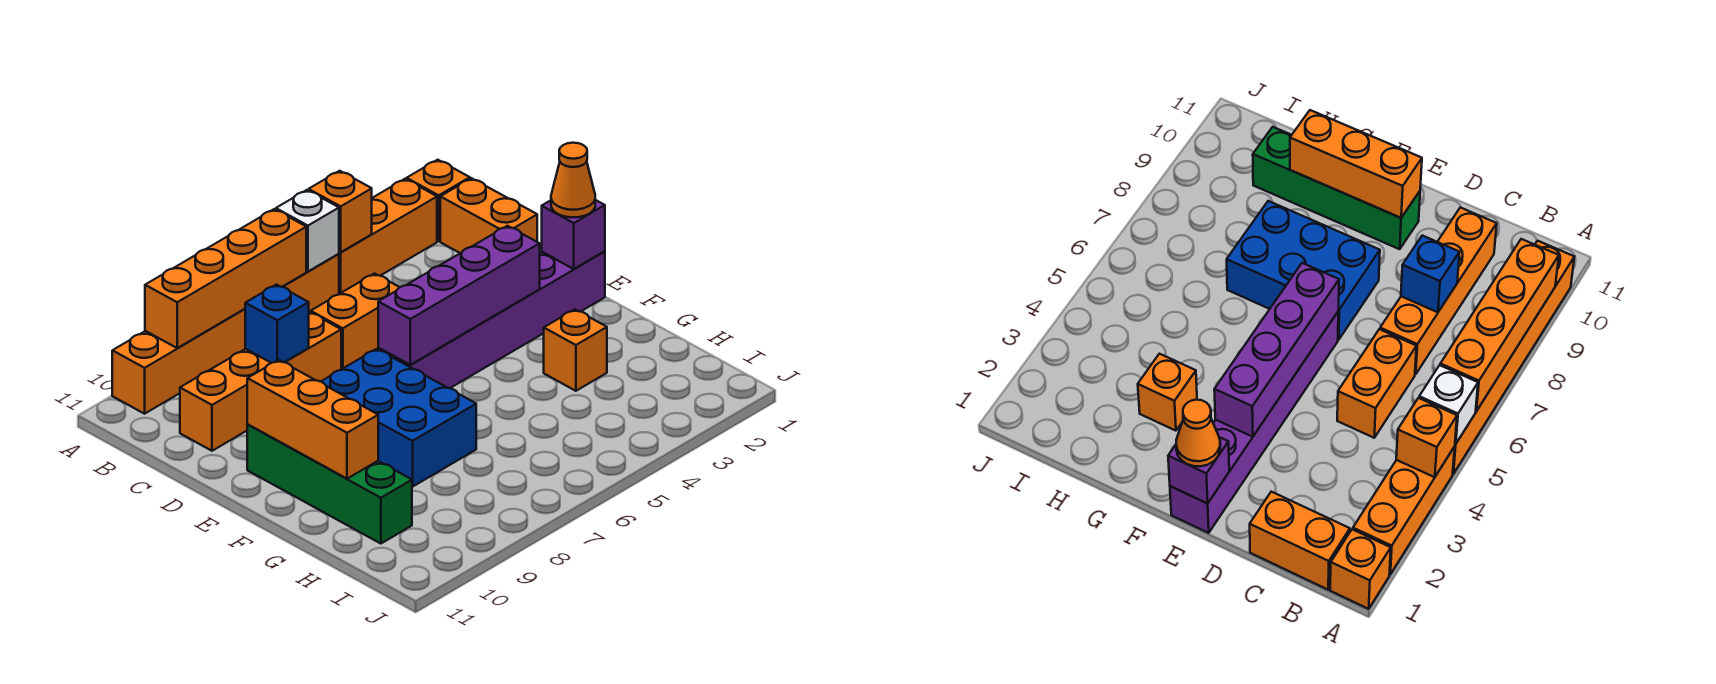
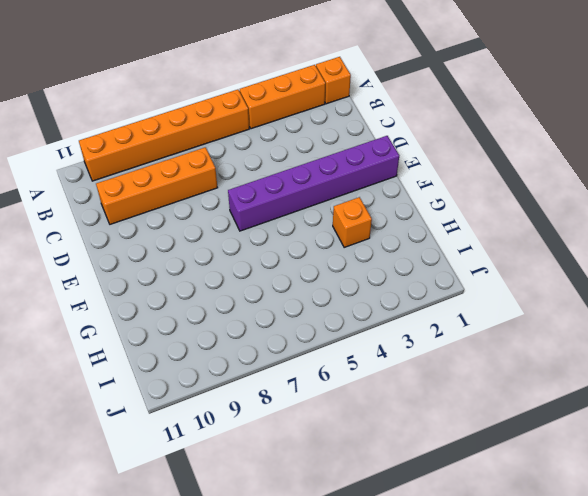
none -> orange brick B1:C1 level 1
none -> orange brick C5:C6 level 1
none -> blue brick E7:G8 level 1

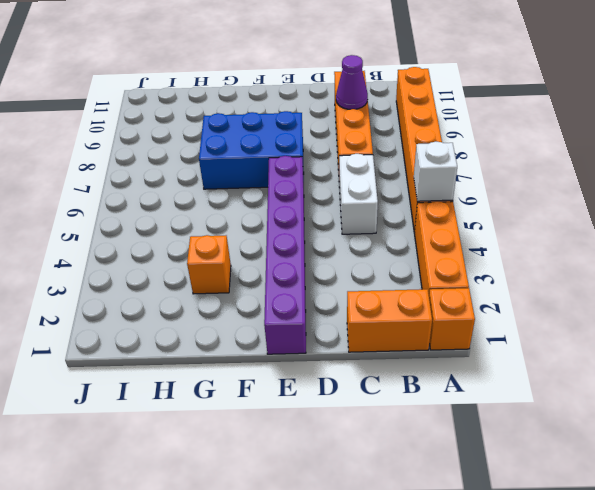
white brick C5:C6 level 1 -> orange brick C5:C6 level 1
purple cone C9 level 2 -> none
none -> green brick E10:H10 level 1
none -> orange brick A4 level 2
none -> orange brick A6:A9 level 2

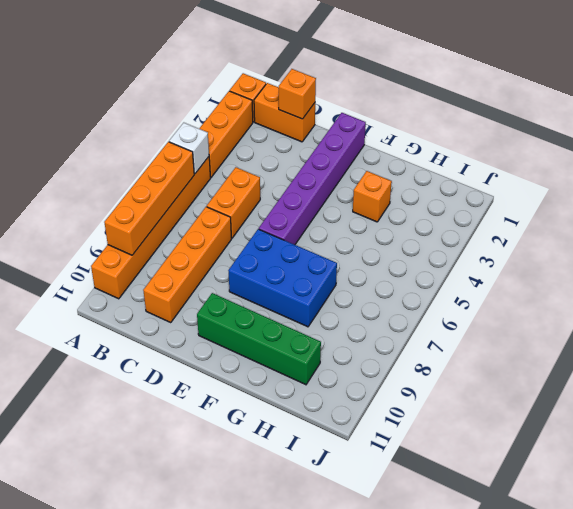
orange brick C1 level 2 -> orange brick A4 level 2
none -> blue brick C8 level 2
none -> purple brick E1 level 2
none -> purple brick E3:E6 level 2

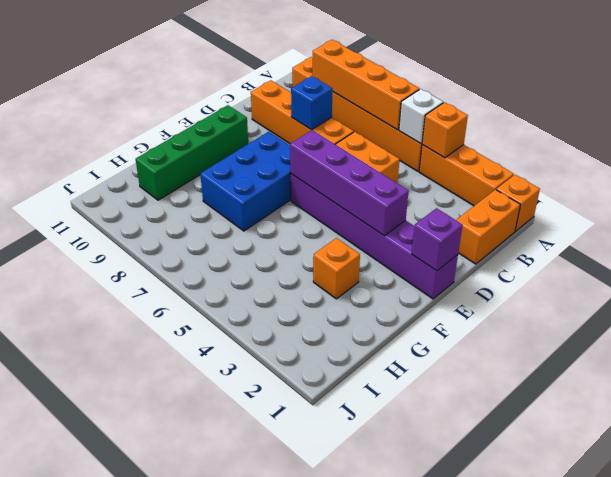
none -> orange brick E10:G10 level 2
none -> orange cone E1 level 3

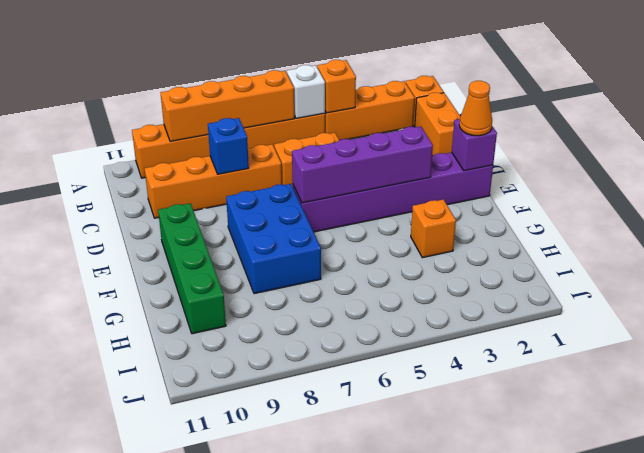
none -> orange brick E10:G10 level 2

